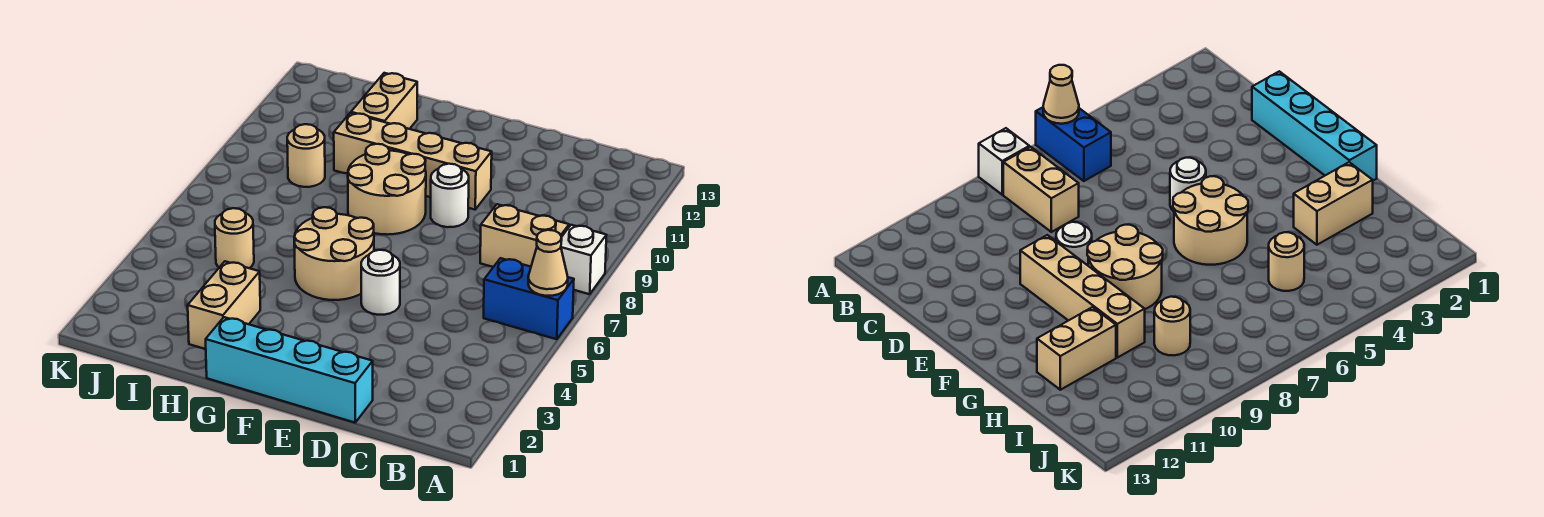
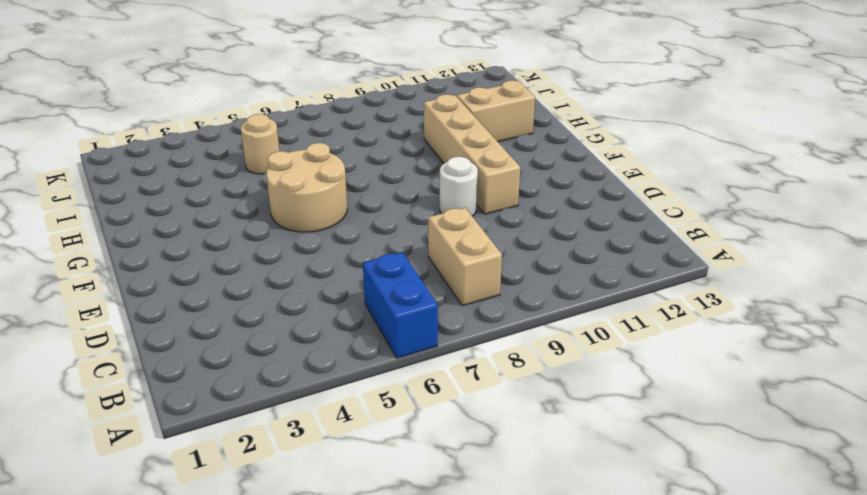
none -> white brick A8 level 1
none -> cyan brick D1:G1 level 1
none -> white round brick E5 level 1

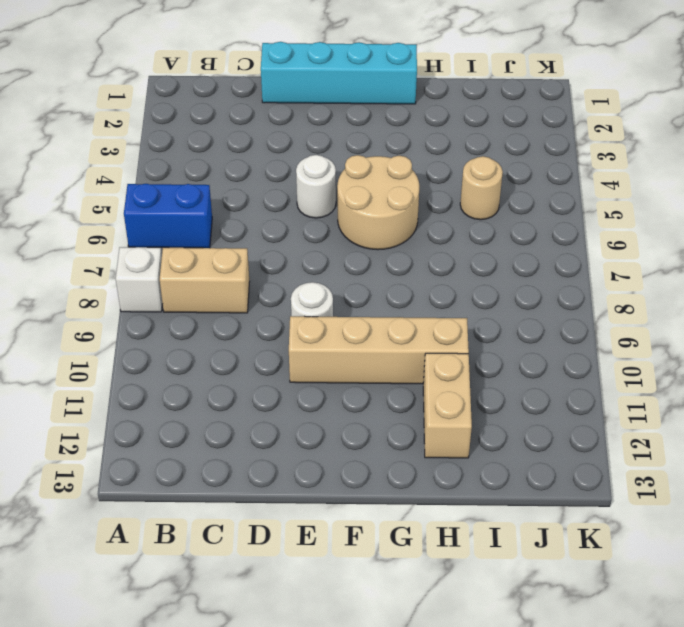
none -> tan round brick F8:G9 level 1
none -> tan brick H2:H3 level 1
none -> tan round brick I9 level 1

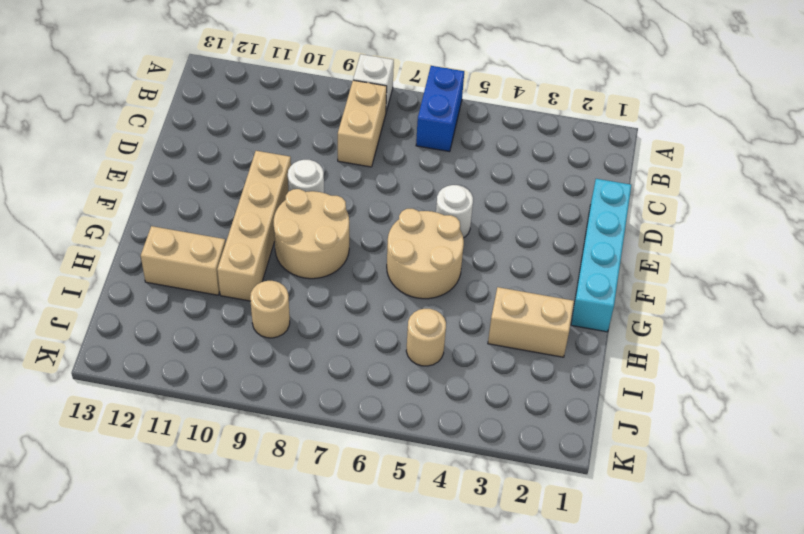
none -> tan cone A6 level 2

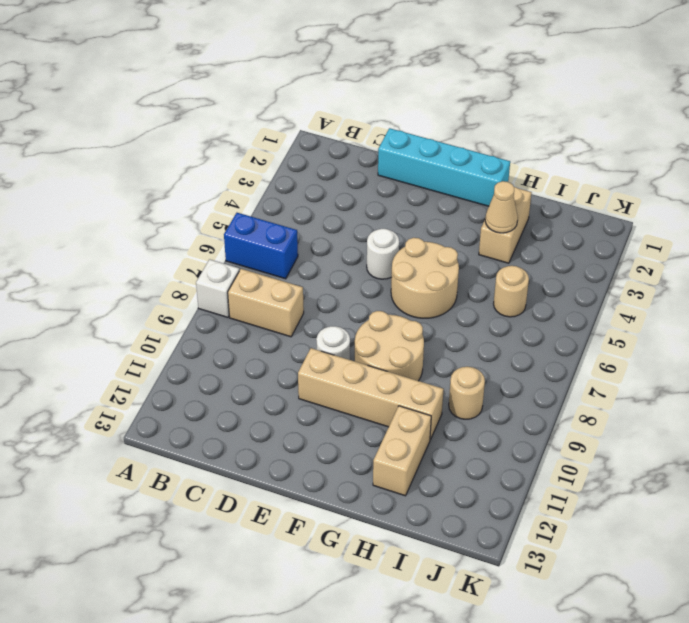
tan cone H3 level 2 -> tan cone A6 level 2

